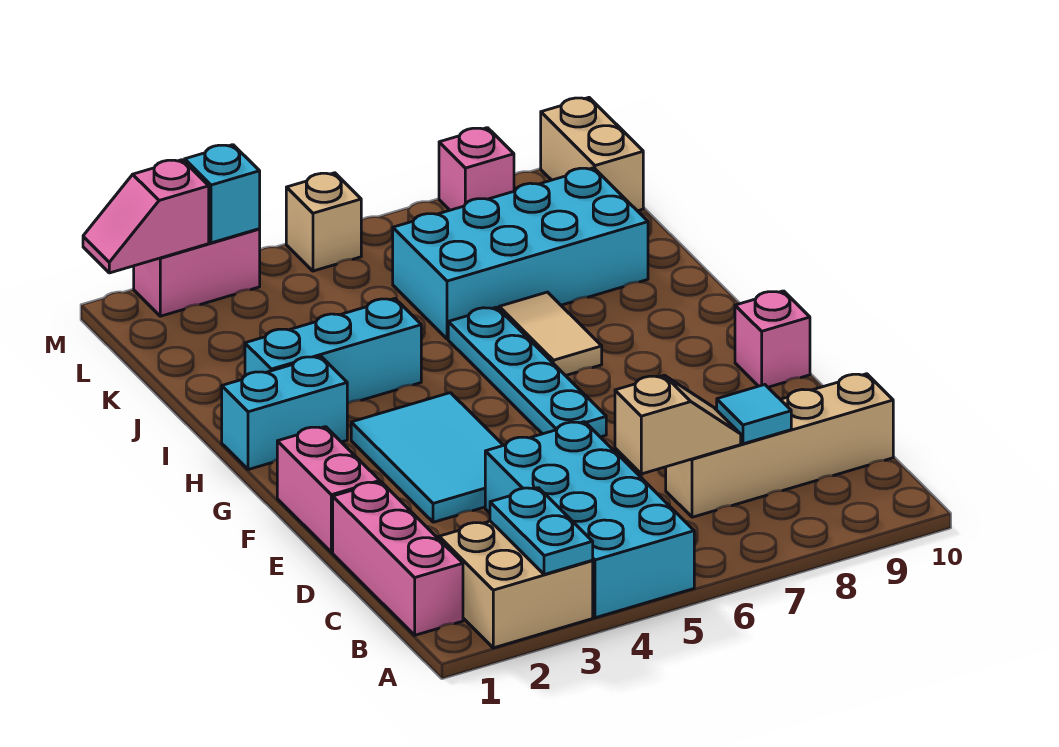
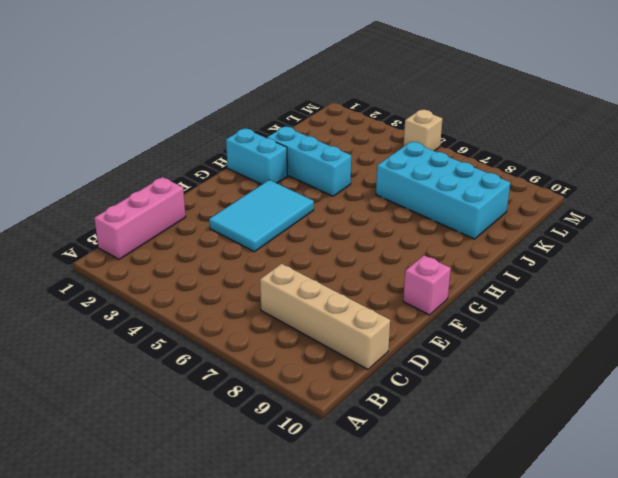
none -> tan brick A2:B3 level 1
none -> cyan brick A4:D5 level 1
none -> pink brick E1:F1 level 1

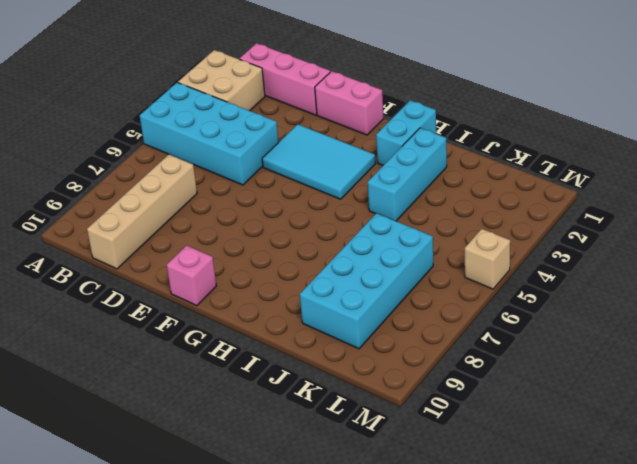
none -> cyan plate F6:I6 level 1
none -> tan tile H7:I7 level 1
none -> tan brick L10:M10 level 1

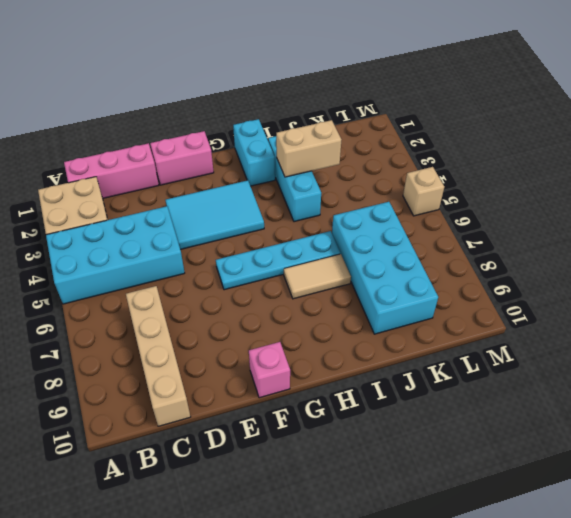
tan brick I3:J3 level 2 -> tan brick L10:M10 level 1
none -> pink brick M2:M3 level 1
none -> pink brick M8 level 1
none -> cyan plate A3:B3 level 2

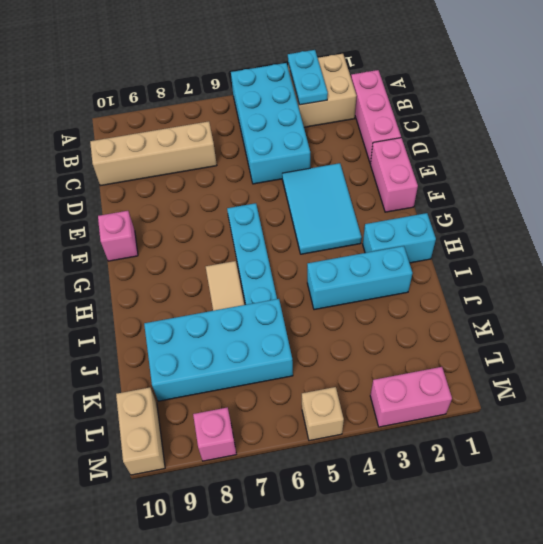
none -> tan slope C6:C7 level 2 top 6
none -> cyan tile C8 level 2
none -> pink slope M1:M2 level 2 top 2

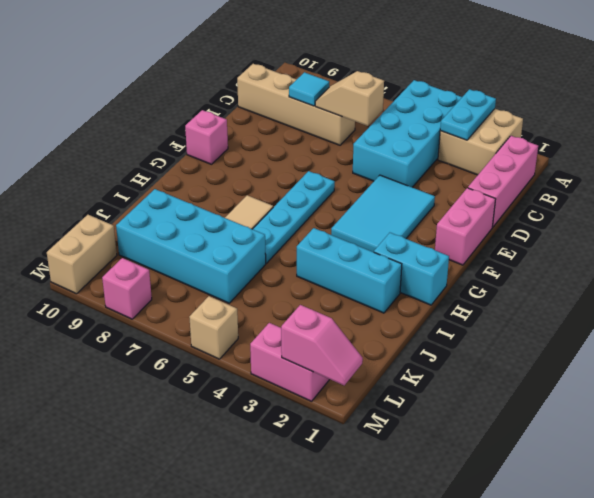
none -> cyan brick M3 level 2

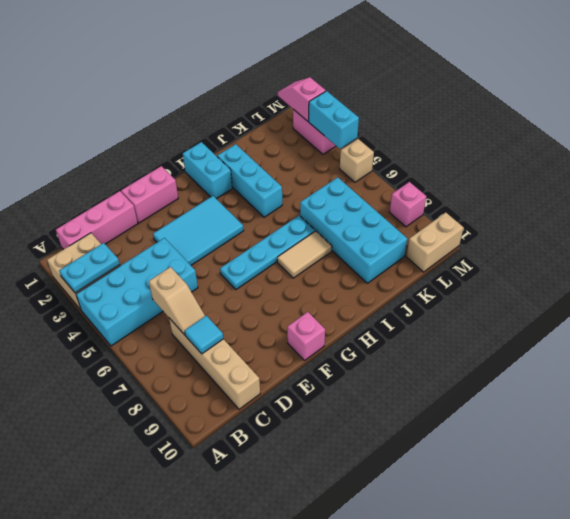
cyan brick M3:M4 level 2 -> cyan brick M3 level 2

